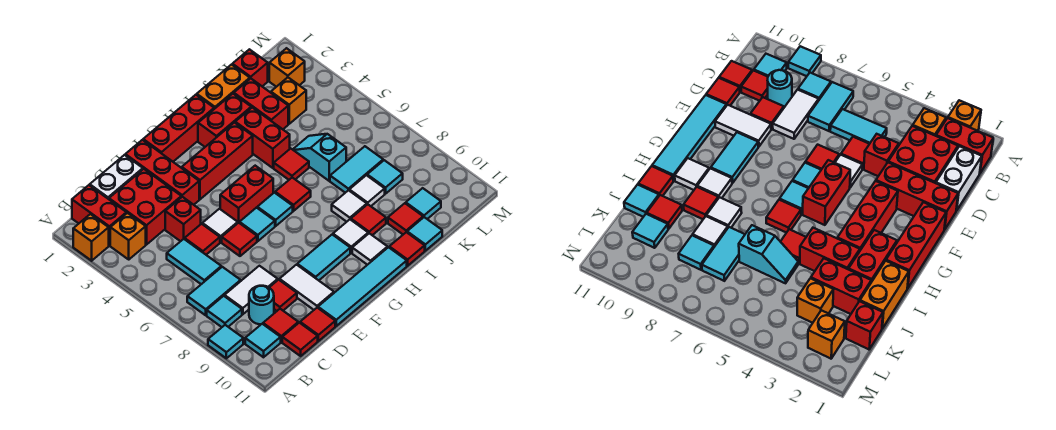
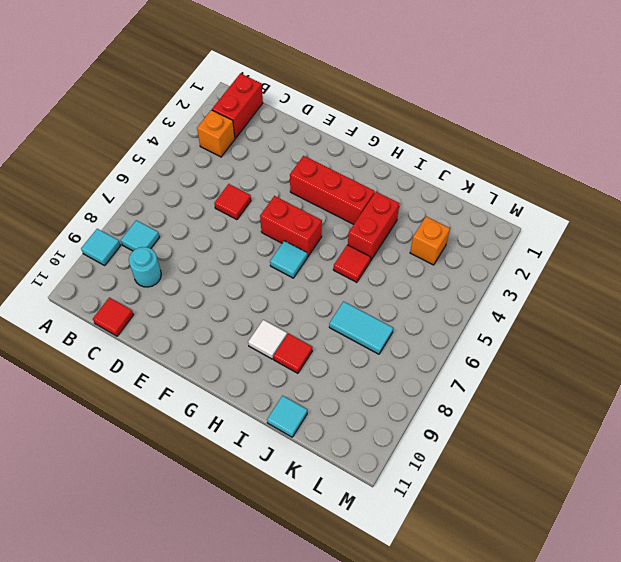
none -> orange brick A2 level 1
none -> cyan tile B7:C7 level 1
none -> cyan tile B10 level 1
none -> white brick C1:D1 level 1

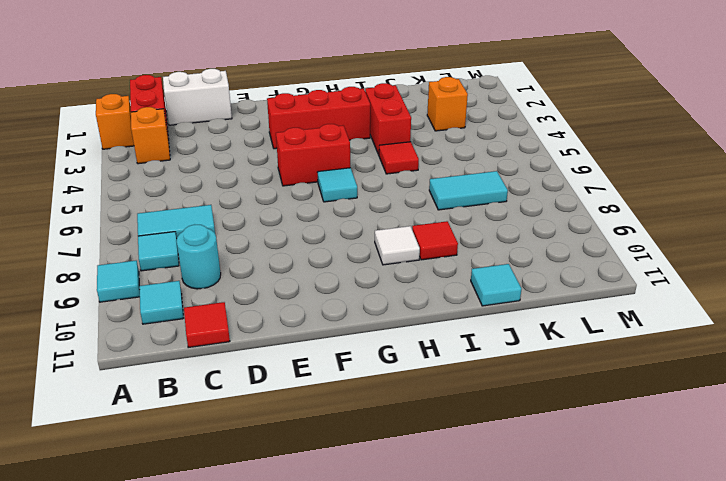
none -> red brick C2:D3 level 1
none -> cyan tile C5:C6 level 1
none -> white tile C8:D8 level 1
none -> red tile C10 level 1

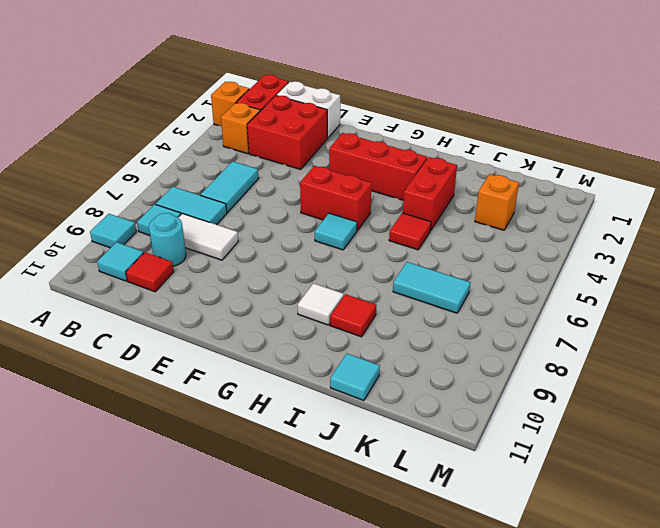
none -> red tile C11 level 1
none -> red brick D4 level 1
none -> red tile D5 level 1
none -> red tile D9 level 1

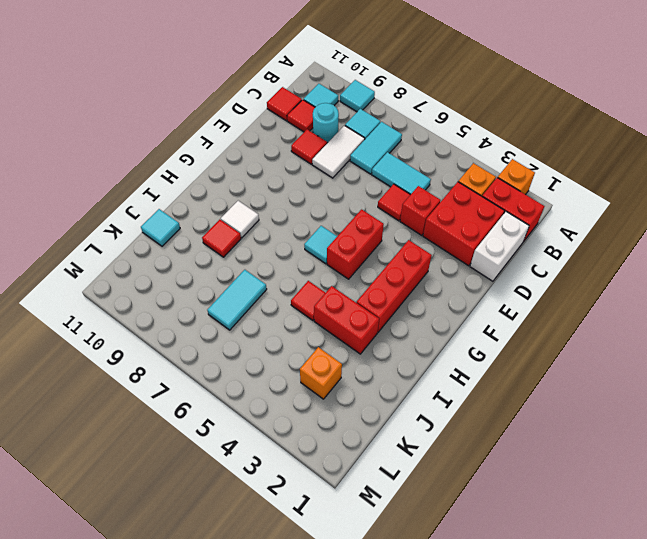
none -> red tile D11 level 1
none -> red brick E1:E3 level 1
none -> white tile E5 level 1
none -> red tile E6 level 1

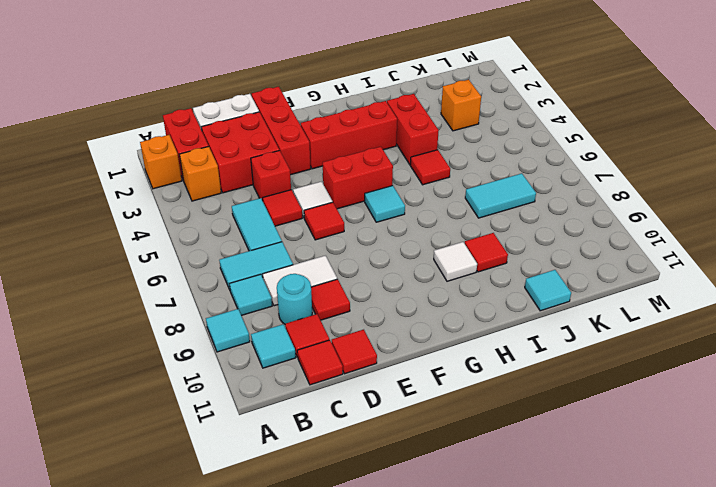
none -> white tile E9:E10 level 1
none -> cyan tile E11:H11 level 1
none -> red brick F1:H1 level 1
none -> cyan tile F6 level 1

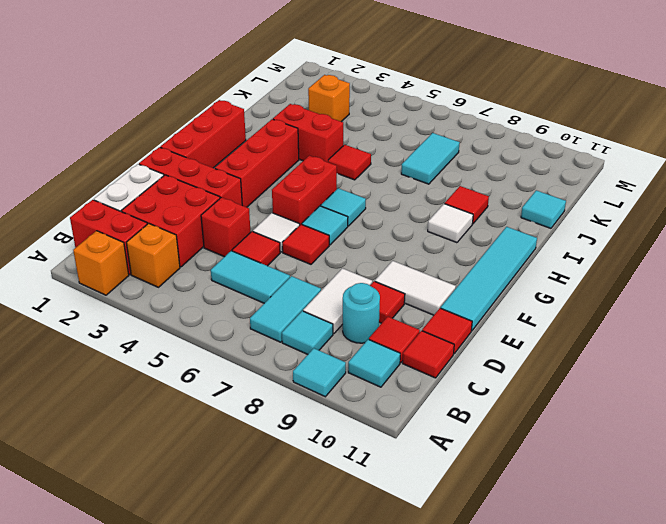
none -> cyan tile F9:G9 level 1
none -> red brick H2:I2 level 1
none -> red tile H6 level 1
none -> white tile H10 level 1

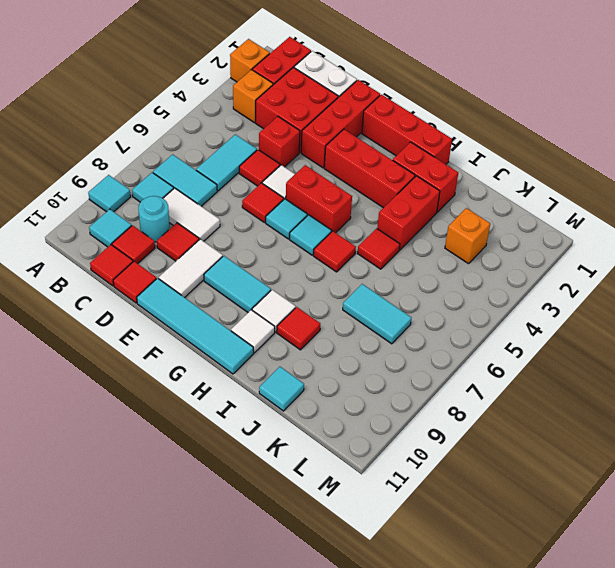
none -> orange brick I1:J1 level 1
none -> white tile I8 level 1
none -> red tile I11 level 1
none -> red brick J2:J3 level 1

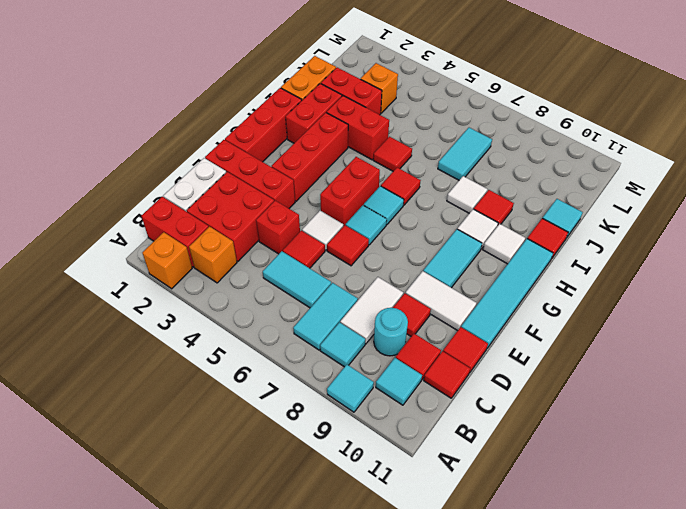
none -> cyan slope J5:J6 level 1 top 6
none -> white tile J8 level 1
none -> red tile J10 level 1
none -> red brick K1 level 1

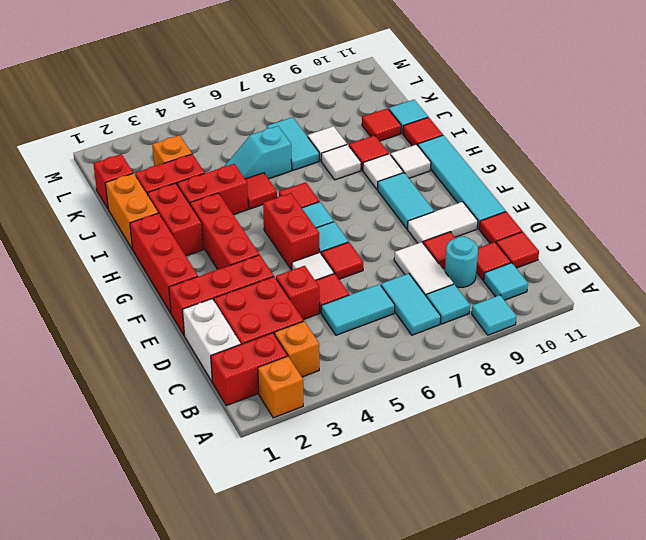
none -> cyan tile K8 level 1
none -> cyan tile K10 level 1
none -> orange brick L2 level 1

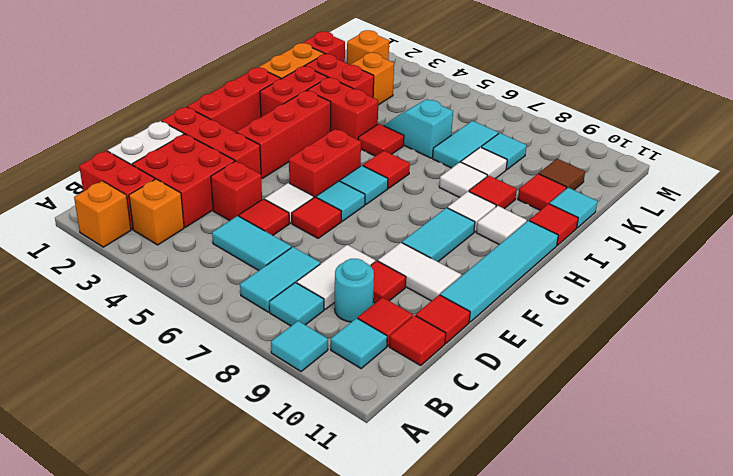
brown tile K10 level 1 -> cyan tile K10 level 1

